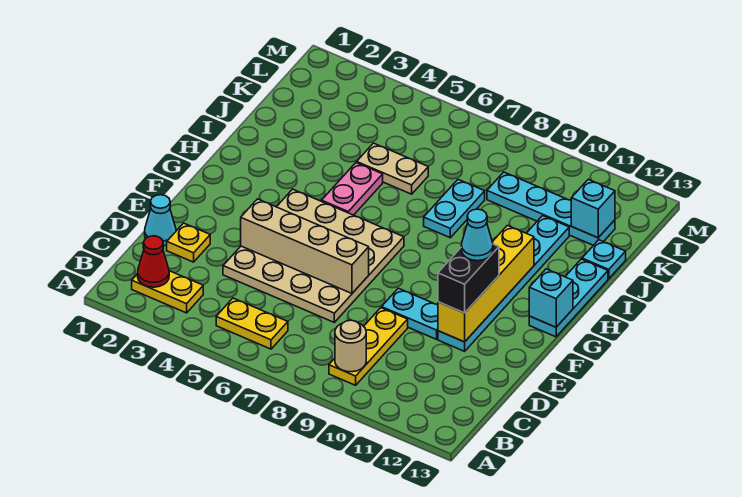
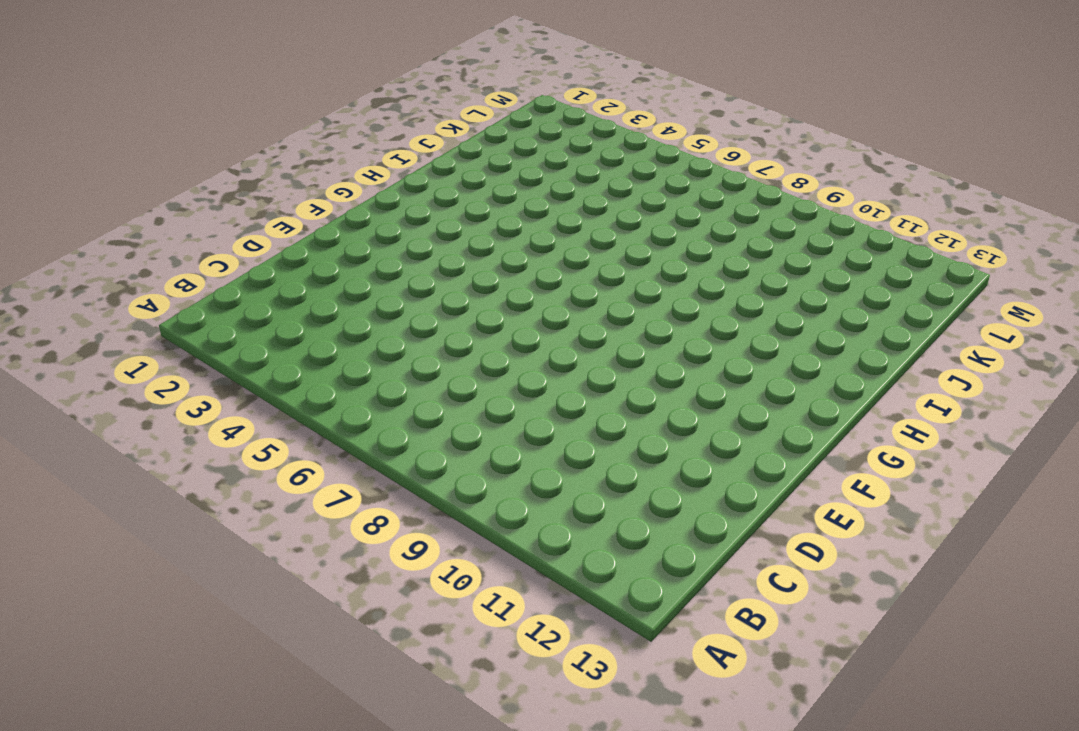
none -> yellow plate B2:B3 level 1
none -> yellow plate B5:B6 level 1
none -> yellow plate B9:D9 level 1

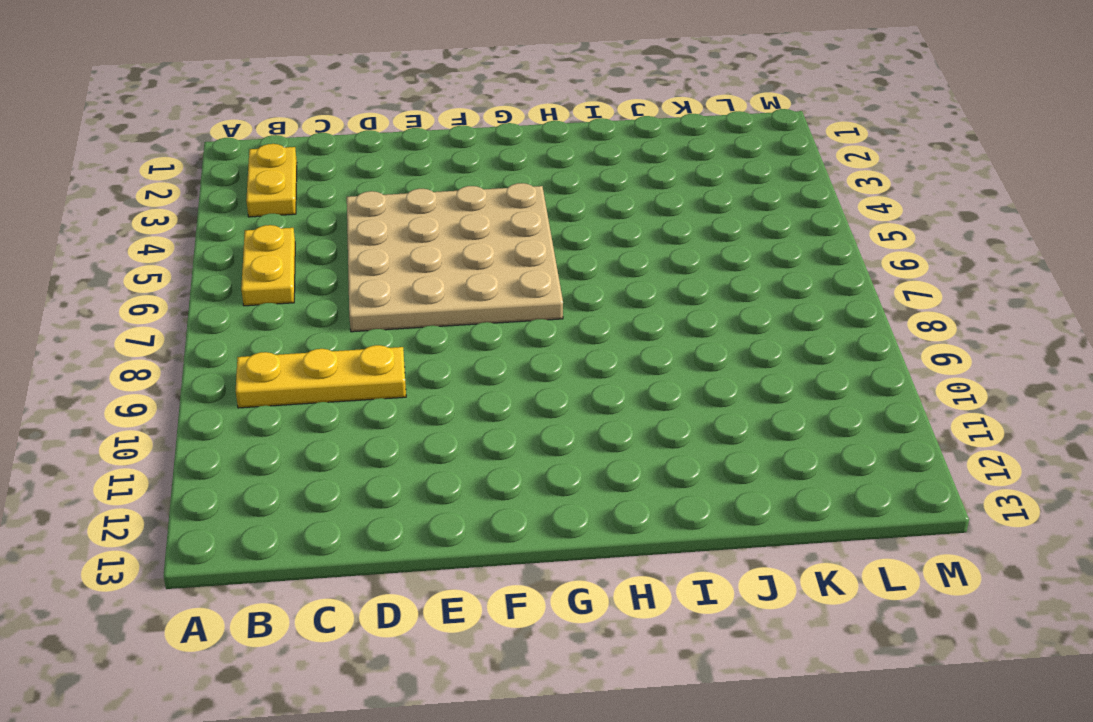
none -> cyan cone D1 level 1
none -> yellow plate D2 level 1
none -> cyan plate E9:E10 level 1

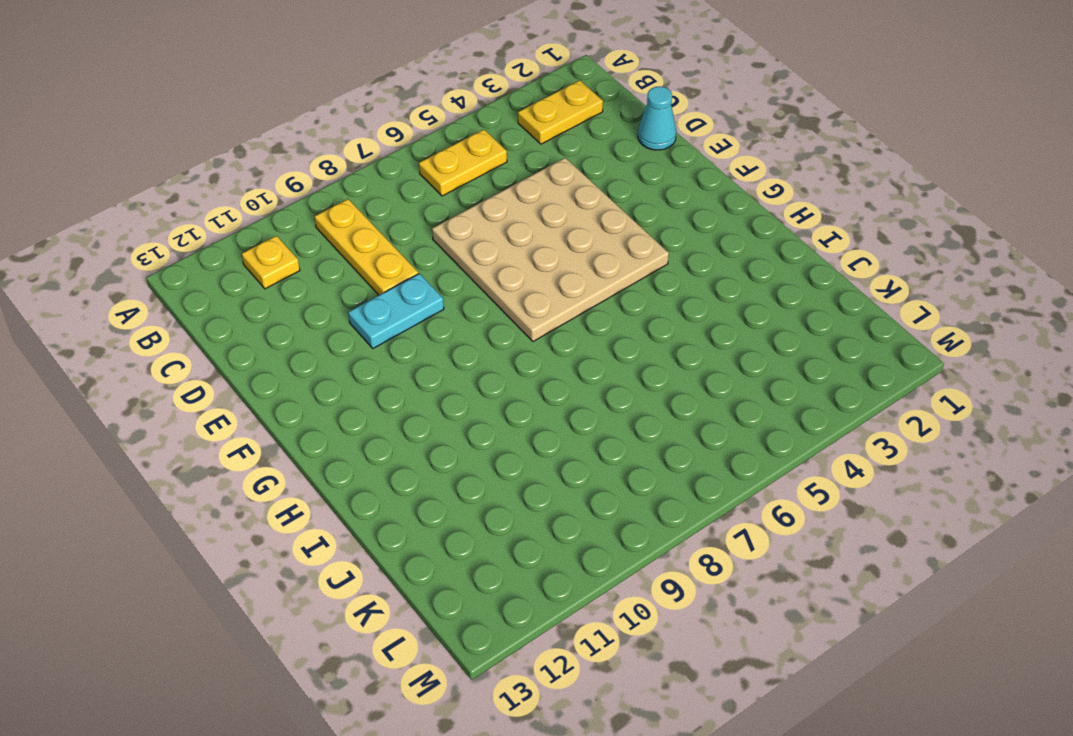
yellow plate B11 level 1 -> yellow plate D2 level 1
none -> cyan plate E11:J11 level 1
none -> cyan plate G13:I13 level 1
none -> pink plate H5:I5 level 1

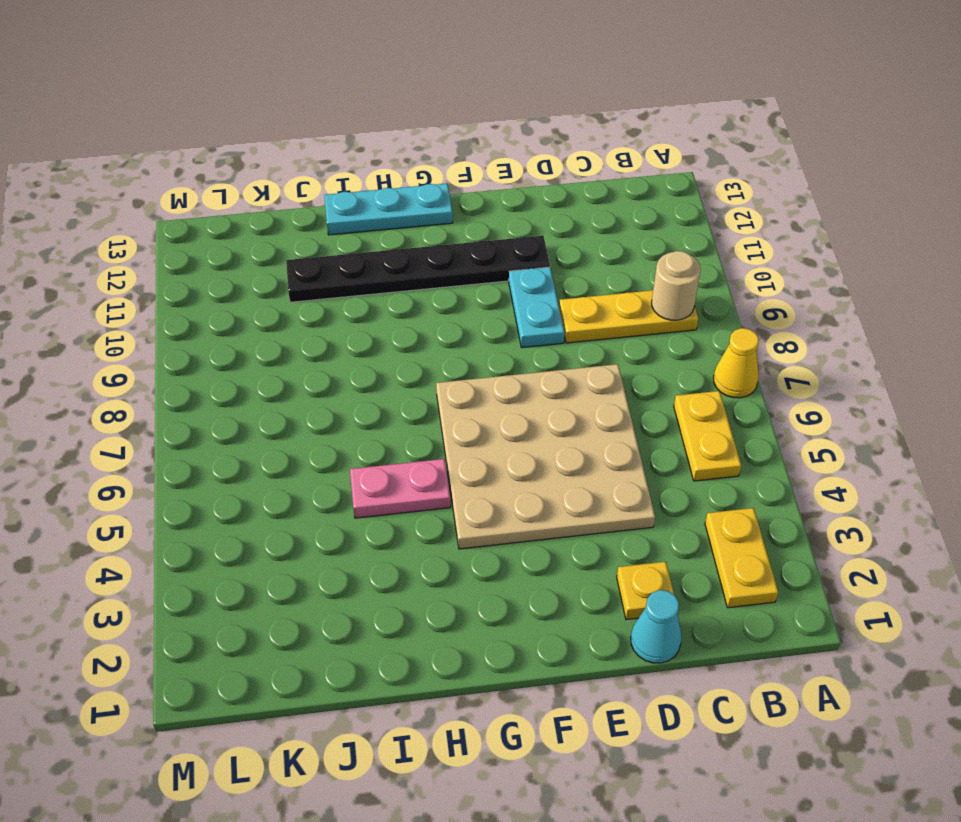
yellow cone A7 level 1 -> none
black plate E11:J11 level 1 -> cyan plate E11:J11 level 1
none -> cyan plate I8:J8 level 1
none -> tan plate J5:J6 level 1
none -> cyan plate J13 level 1

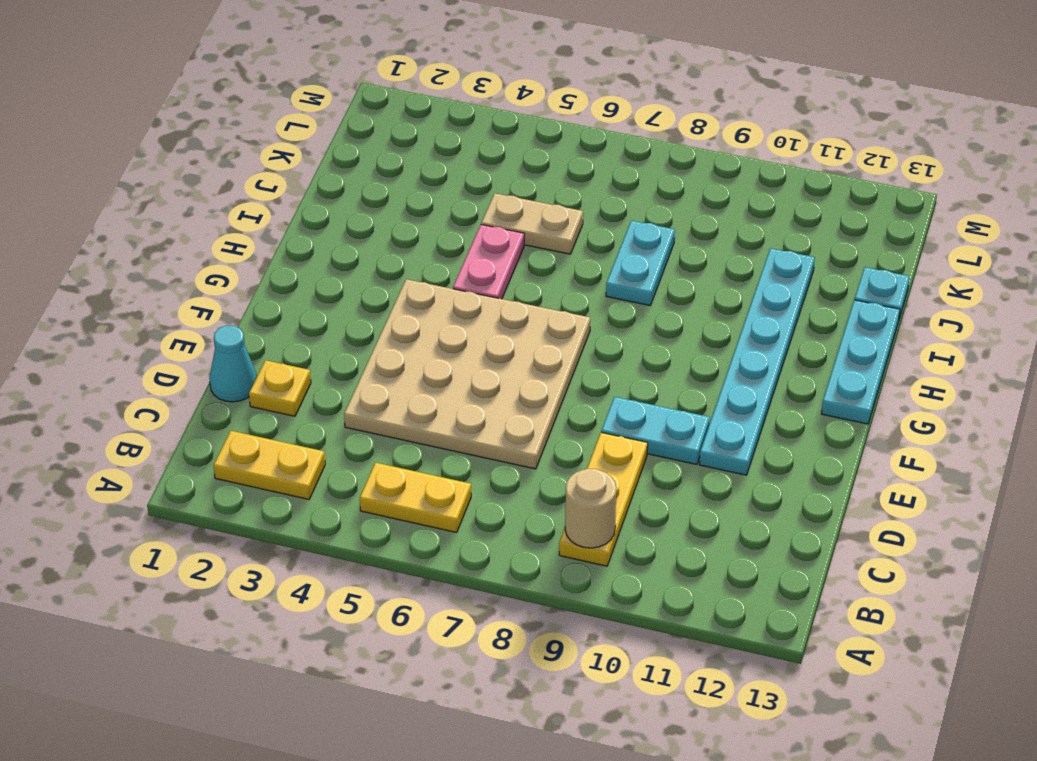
none -> cyan plate K9:K12 level 1
none -> red cone B2 level 2
none -> tan brick E4:E7 level 2

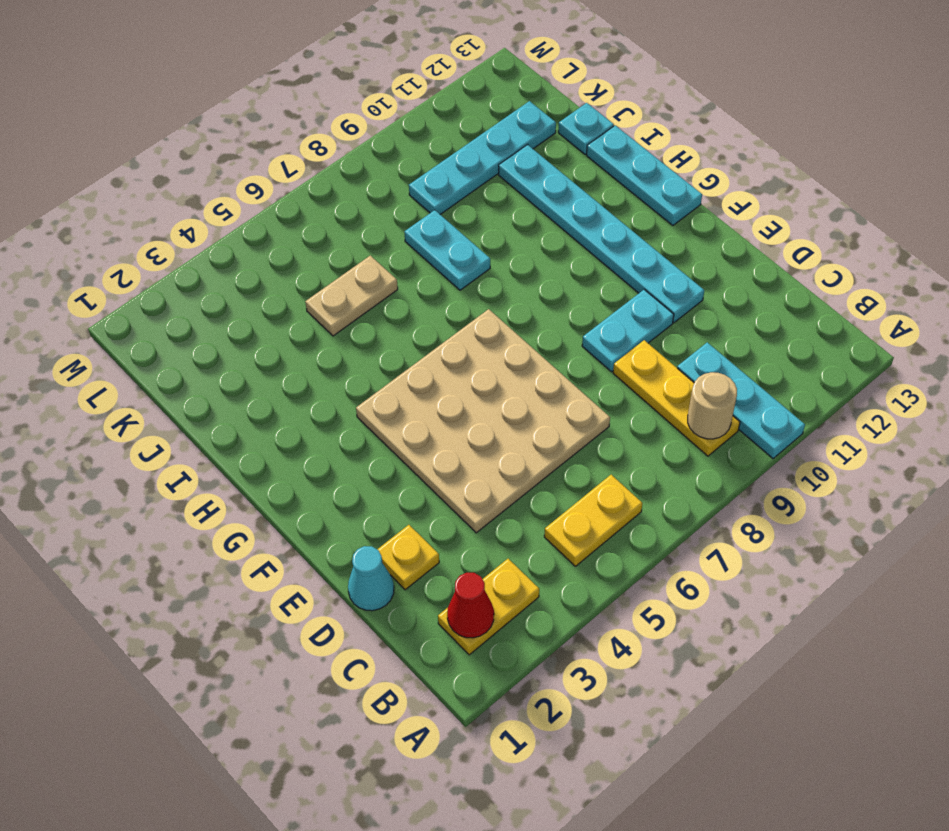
cyan plate A10:C10 level 1 -> none
none -> pink plate H5:I5 level 1
none -> tan brick E4:E7 level 2
none -> yellow brick E11:H11 level 2

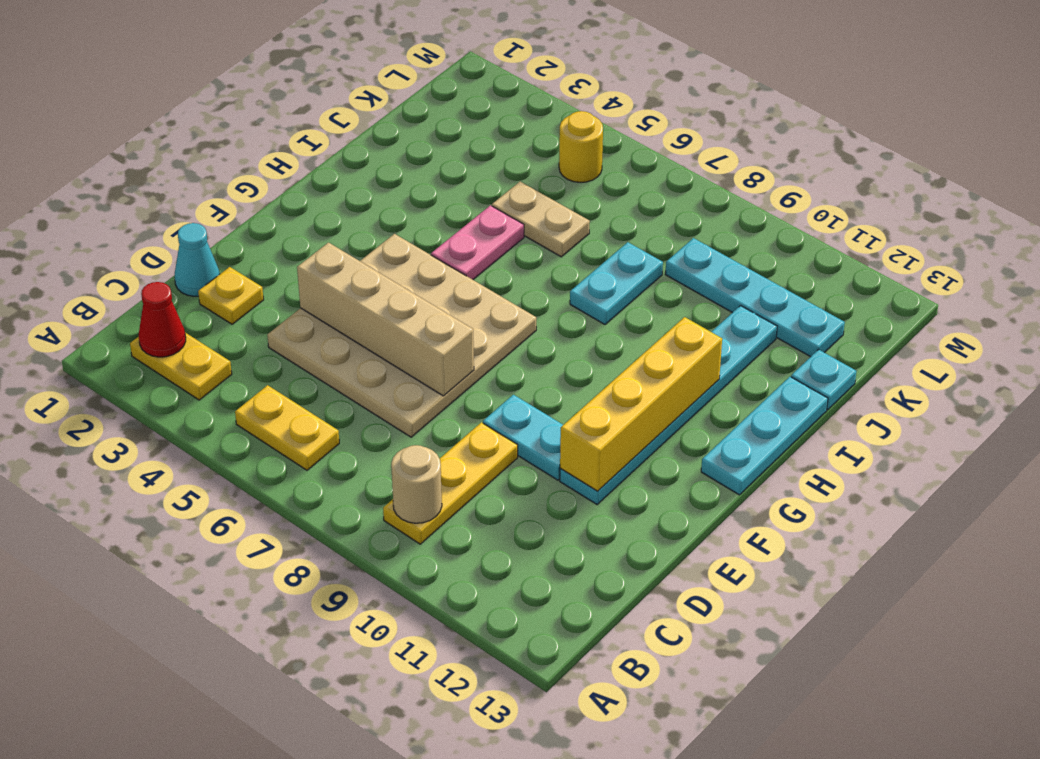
yellow round brick L5 level 1 -> none
none -> cyan brick G13 level 2
none -> cyan brick K12 level 2
none -> black brick E11:F11 level 3

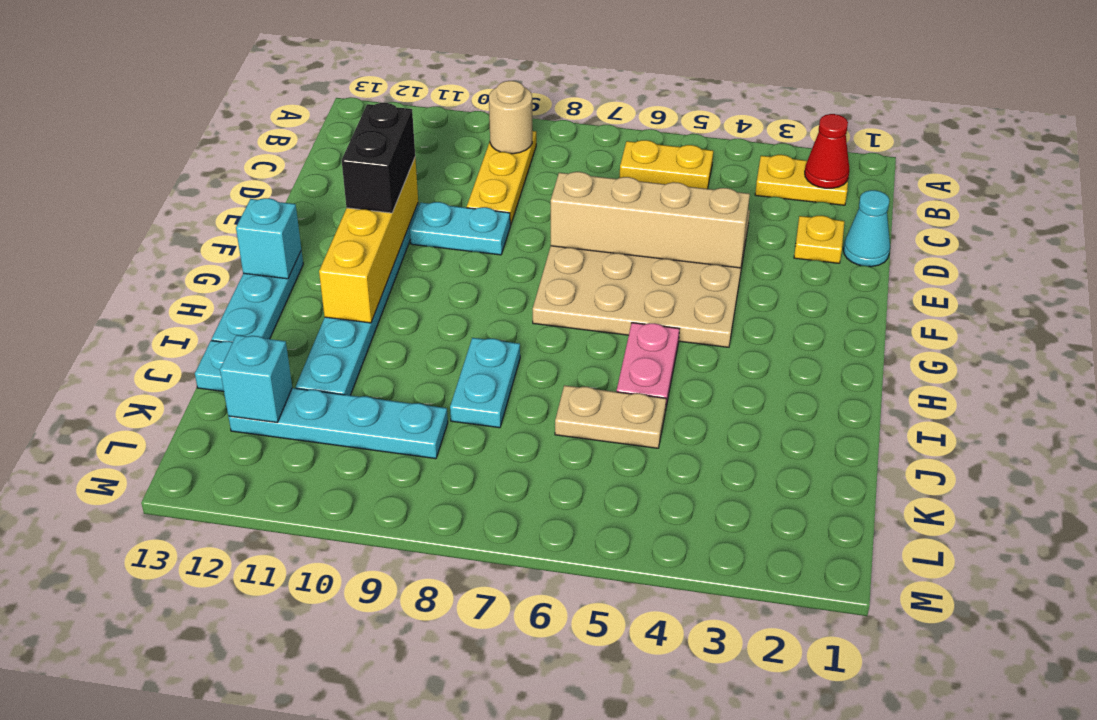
none -> cyan cone F11 level 4

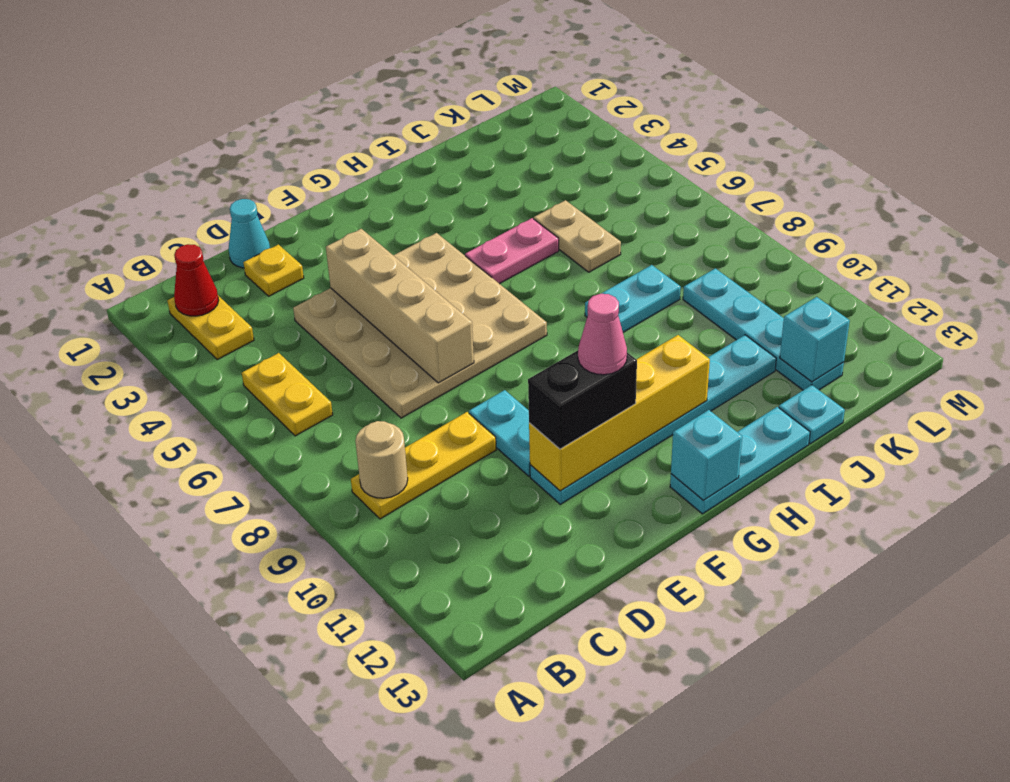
pink cone F11 level 4 -> cyan cone F11 level 4

